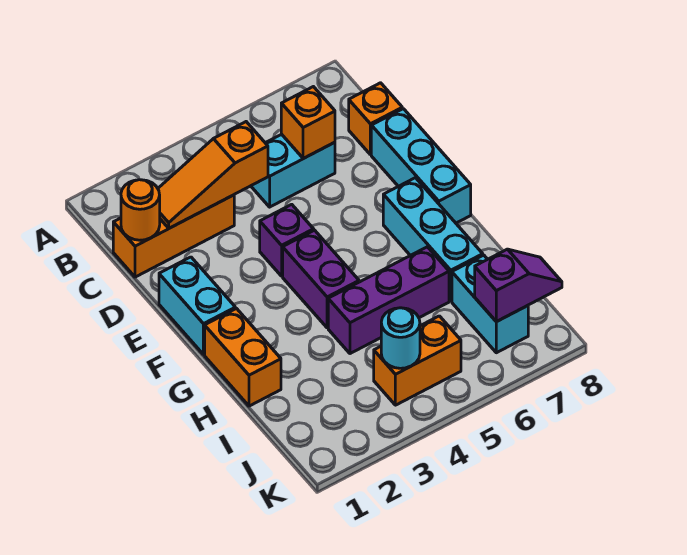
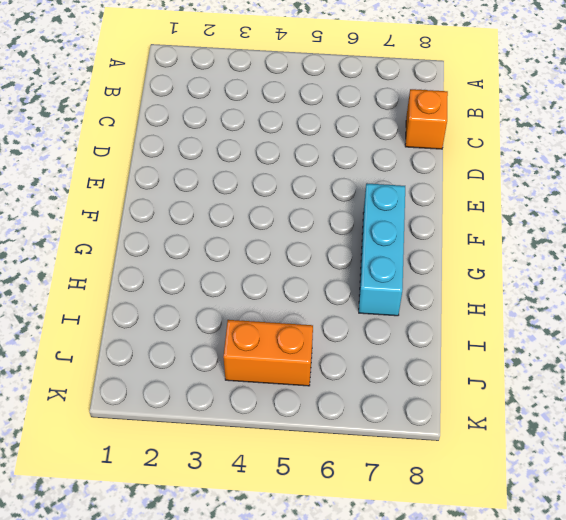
none -> orange brick C1:C3 level 1
none -> cyan brick C5:C6 level 1
none -> cyan brick D8:F8 level 1

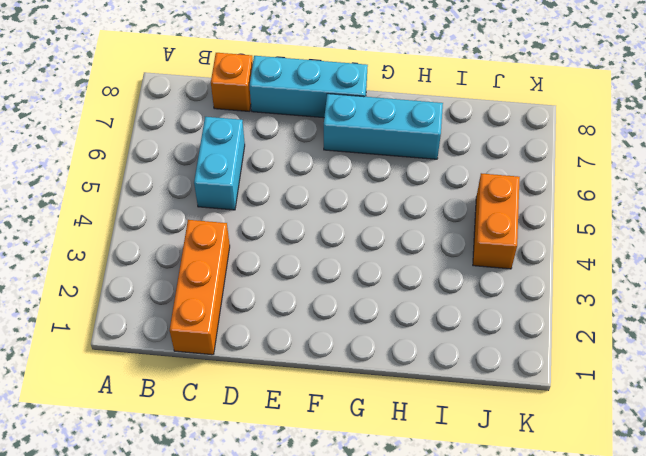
none -> cyan brick E1:F1 level 1
none -> purple brick E4 level 1
none -> purple brick F4:G4 level 1

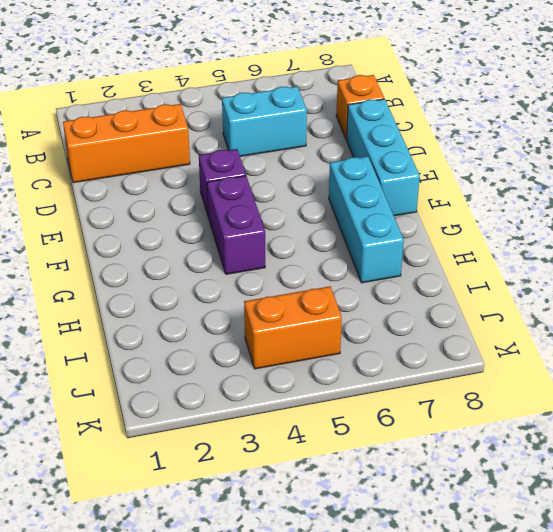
none -> cyan brick E1:F1 level 1
none -> orange brick G1:H1 level 1
none -> purple brick H4:H6 level 1

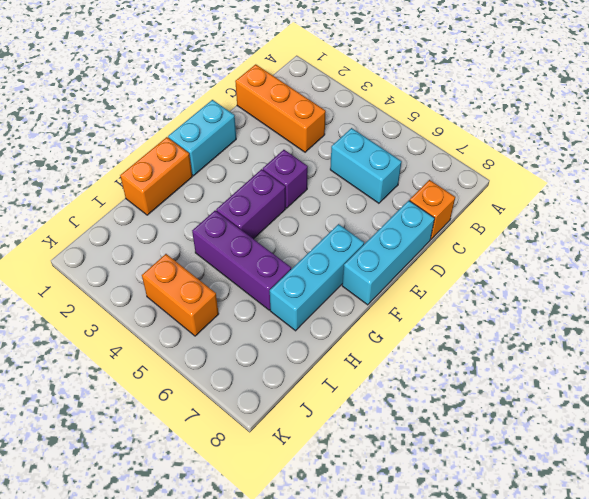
none -> cyan brick I7:J7 level 1
none -> orange round brick C1 level 2
none -> orange slope C2:C4 level 2 top 4

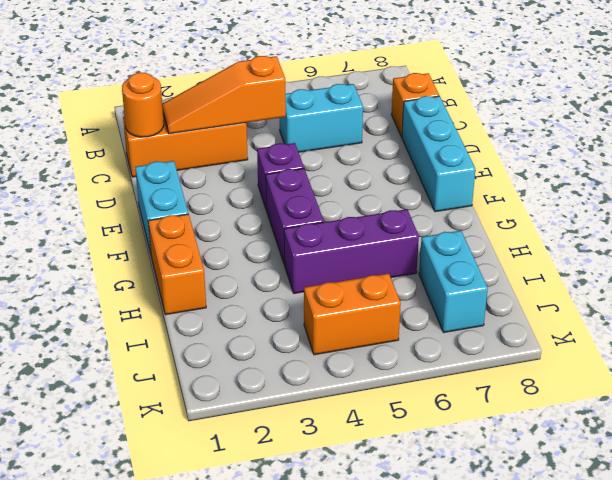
none -> cyan brick F7:H7 level 1
none -> orange brick C6 level 2
none -> cyan round brick J4 level 2

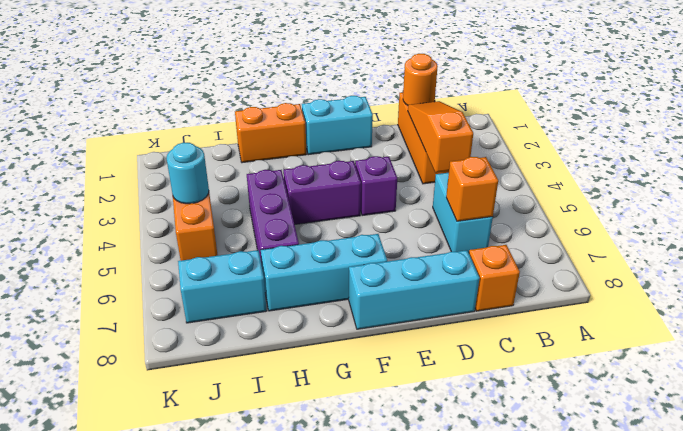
none -> purple slope J7:J8 level 2 top 7

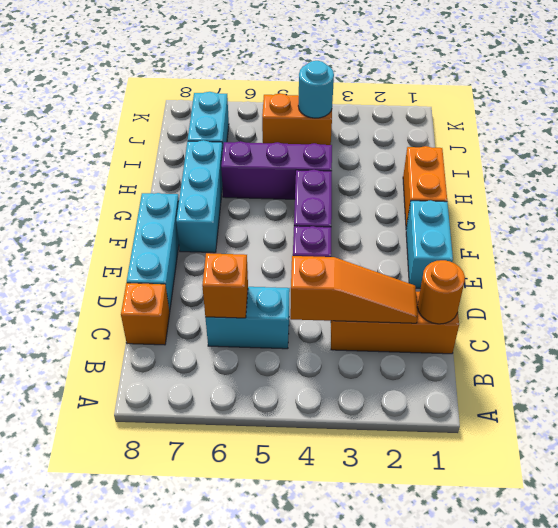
none -> purple slope J7:J8 level 2 top 7

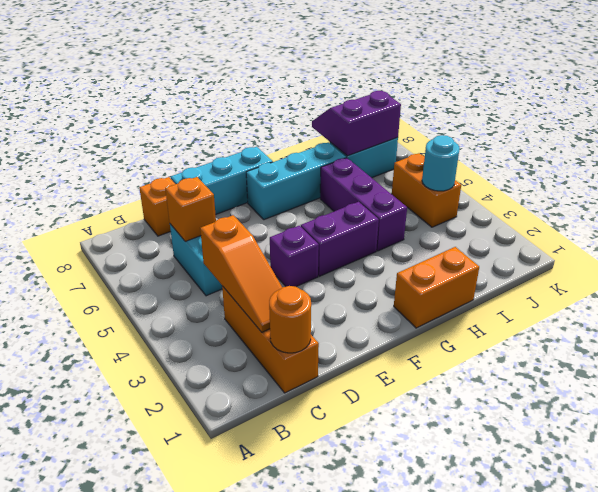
purple slope I7:J8 level 2 top 7 -> purple slope J7:J8 level 2 top 7
none -> cyan brick E1:F1 level 1

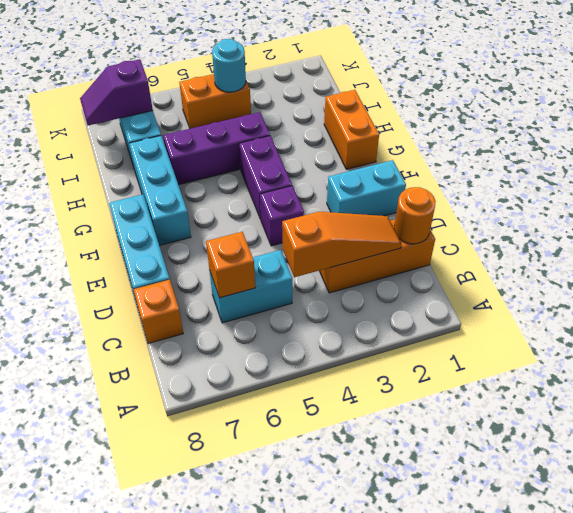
cyan brick E1:E2 level 1 -> cyan brick E1:F1 level 1

